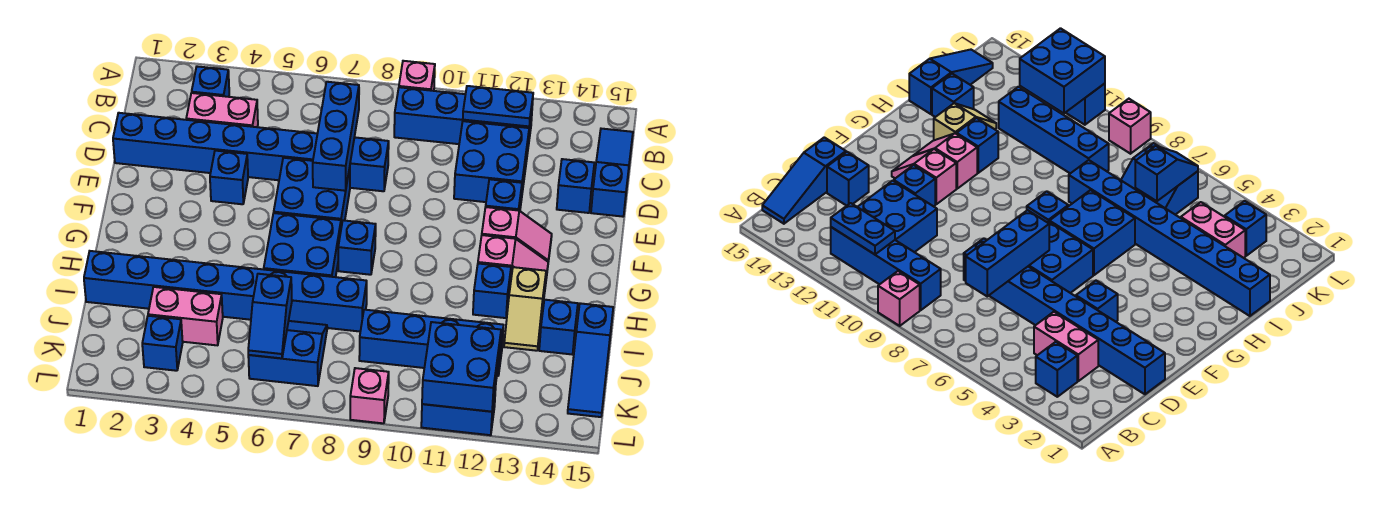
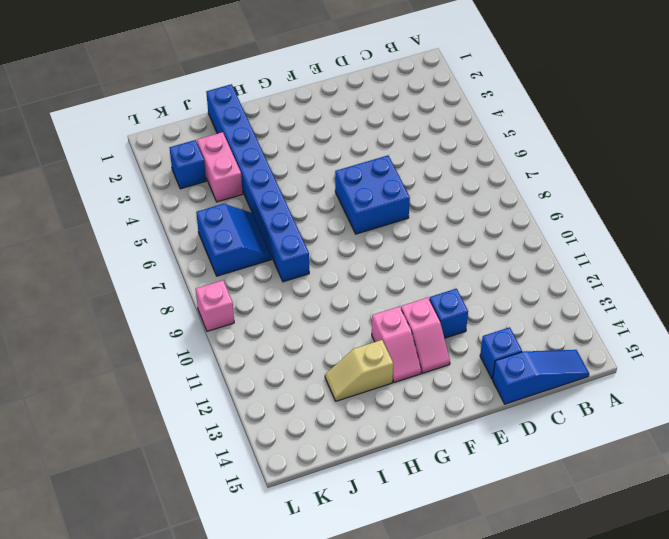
none -> pink brick A9 level 1
none -> blue brick B3 level 1
none -> blue brick B9:B12 level 1
none -> pink brick C3:C4 level 1

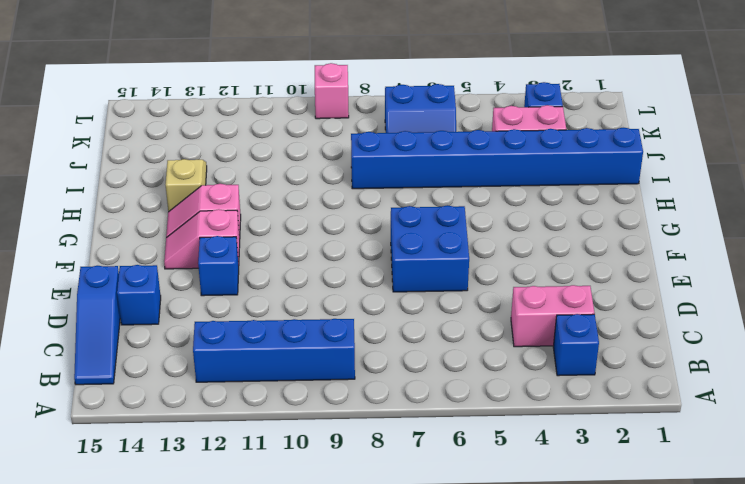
none -> pink brick A9 level 1
none -> blue brick C11:D12 level 1
none -> blue brick D1:D8 level 1
none -> blue brick E4 level 1

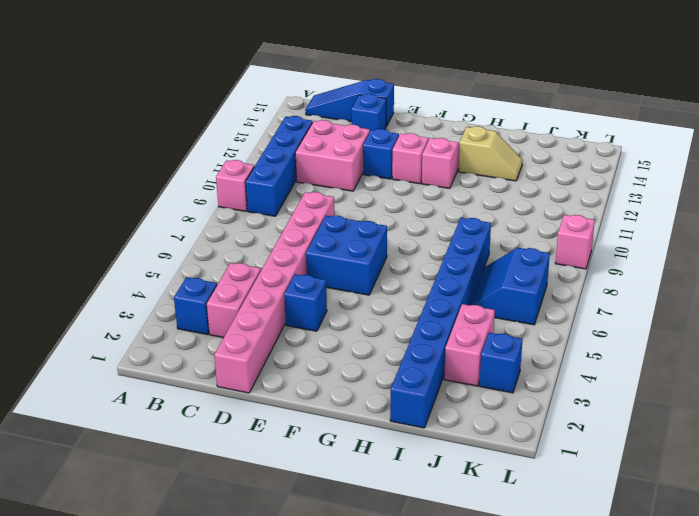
pink brick C11:D12 level 1 -> blue brick C11:D12 level 1
pink brick D1:D8 level 1 -> blue brick D1:D8 level 1
none -> blue brick G6:H7 level 1
none -> blue brick G8 level 1
none -> blue brick H12 level 1
none -> blue brick I14 level 1

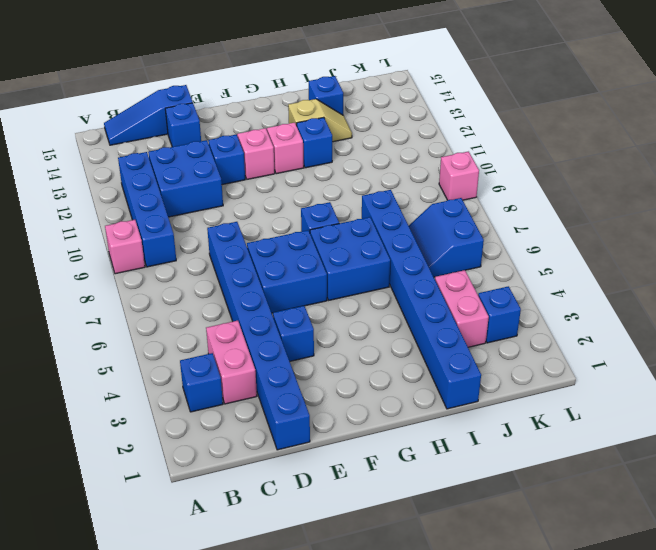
none -> blue slope I15:K15 level 1 top I
none -> blue brick J9:J12 level 1
none -> blue brick L11:L12 level 1
none -> blue plate B11:B12 level 2

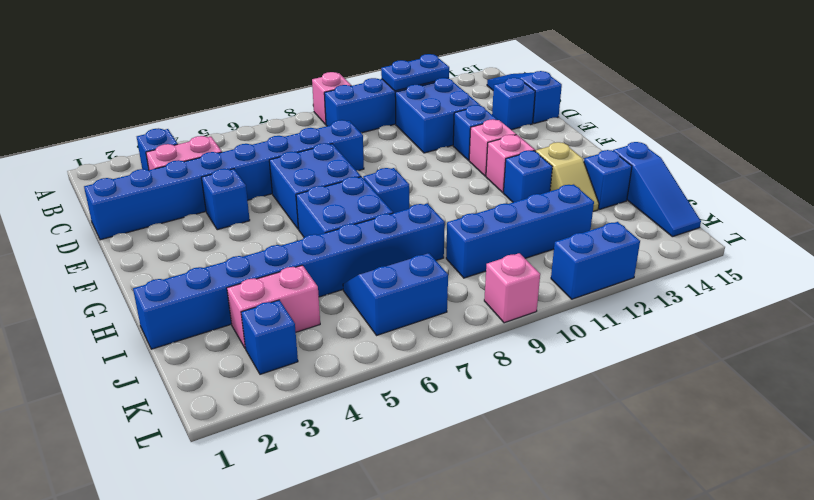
none -> blue brick C7:E7 level 2
none -> blue slope J6:K6 level 2 top J
none -> blue brick K11:L12 level 2

